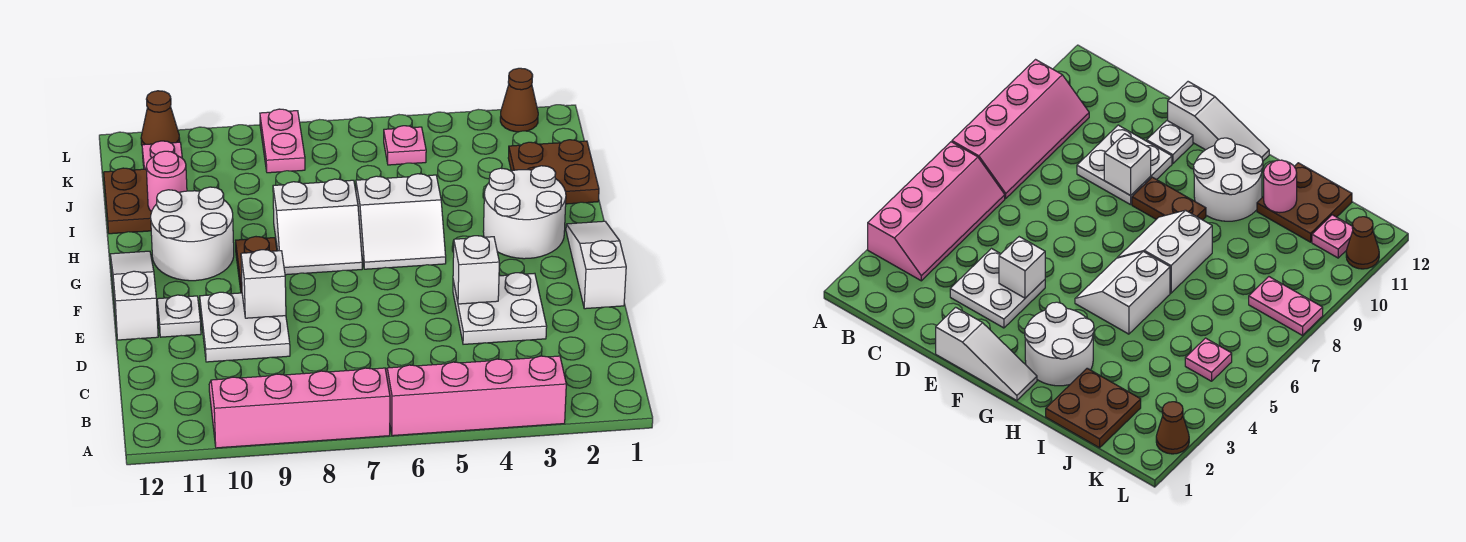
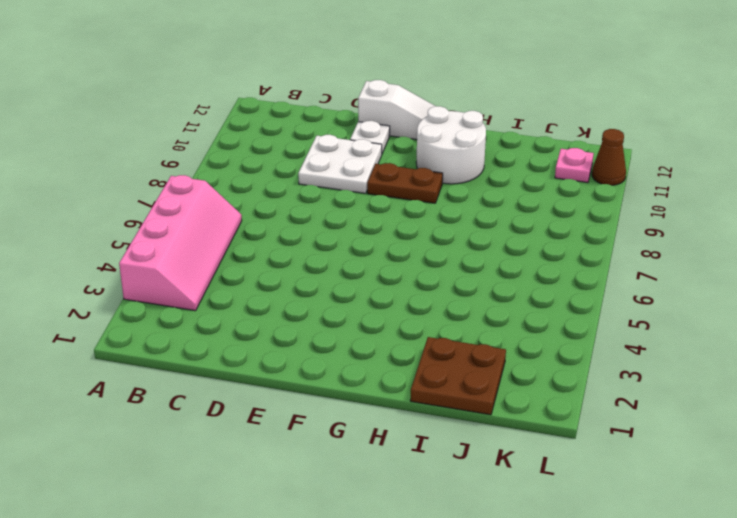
none -> pink slope A7:B10 level 1 top A
none -> white plate D3:E4 level 1
none -> white slope E1:G1 level 1 top E

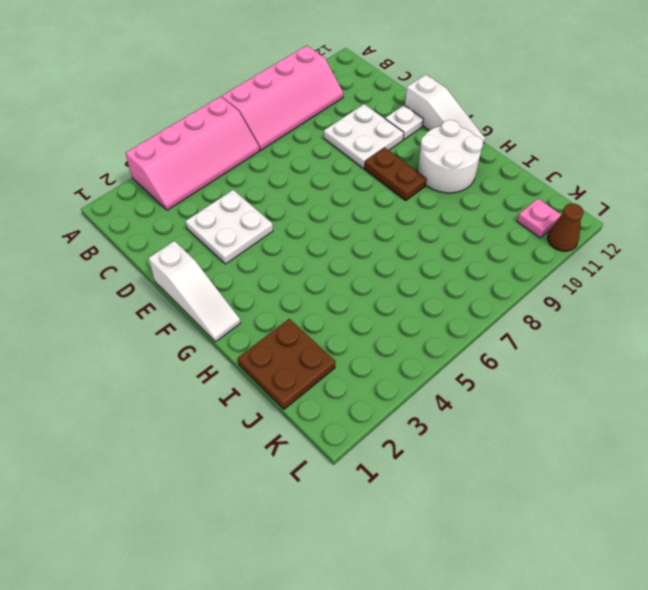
none -> white round brick G2:H3 level 1
none -> white slope G5:H6 level 1 top H
none -> white slope G7:H8 level 1 top H

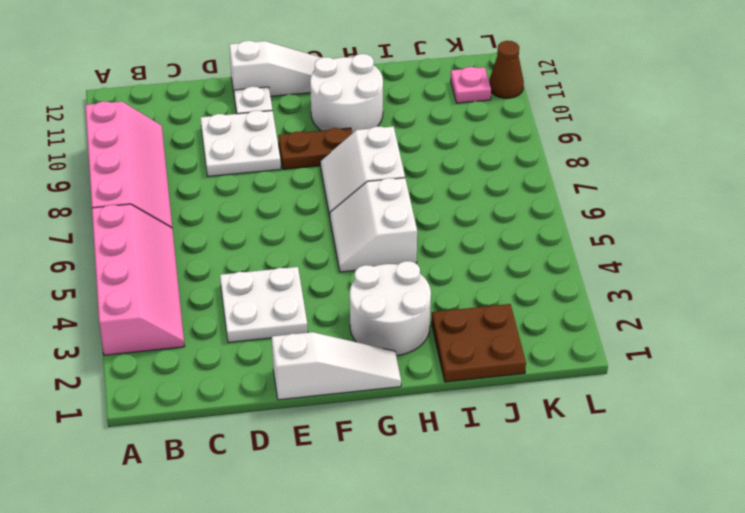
none -> brown plate I11:J12 level 1
none -> pink plate K5 level 1
none -> pink plate K8:L8 level 1

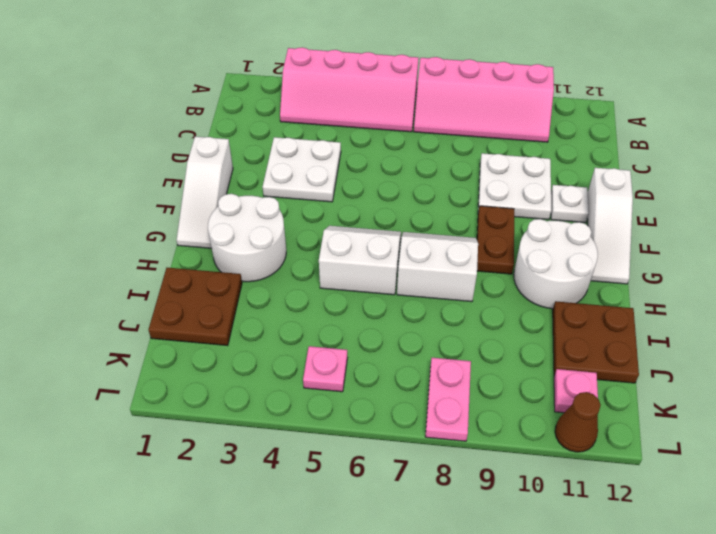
none -> brown cone L2 level 1
none -> white brick E4 level 2
none -> white brick E9 level 2

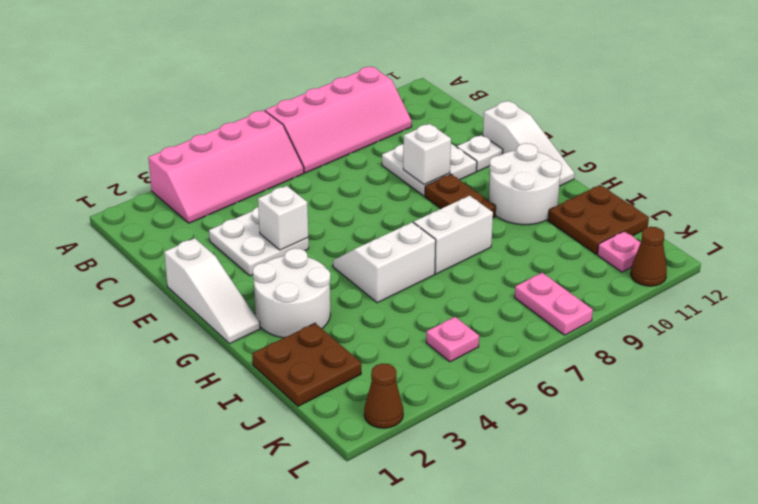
none -> pink round brick I11 level 2

